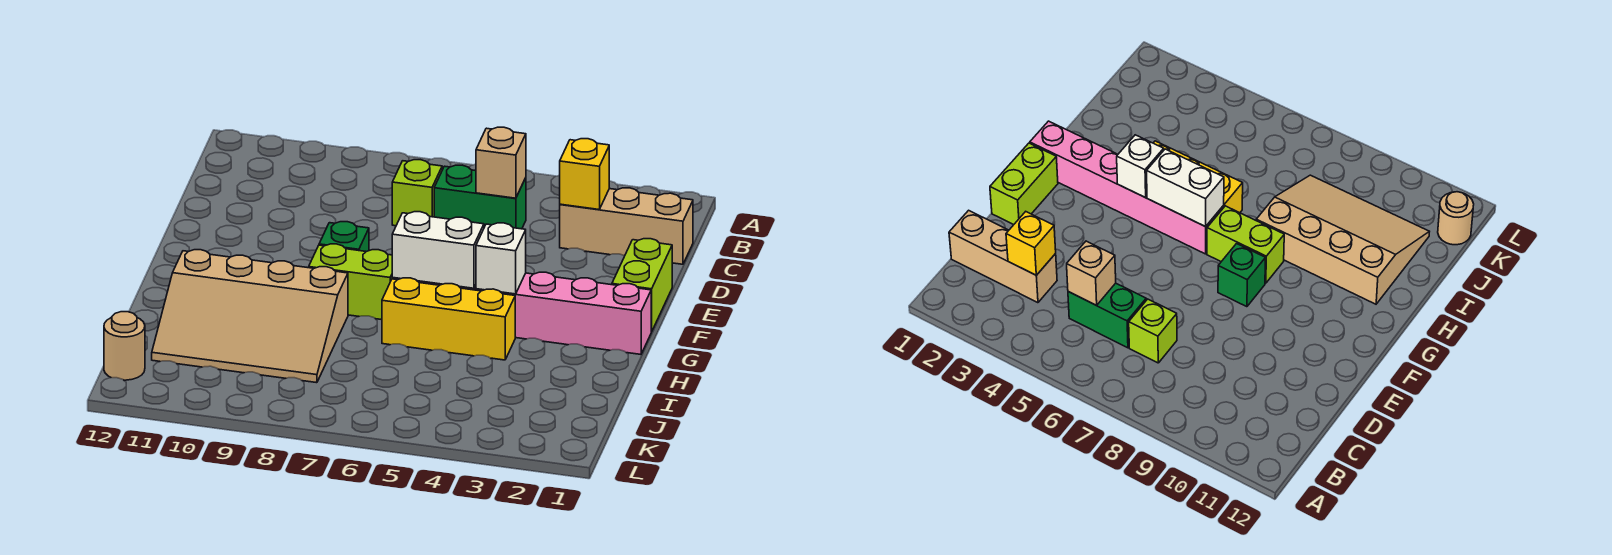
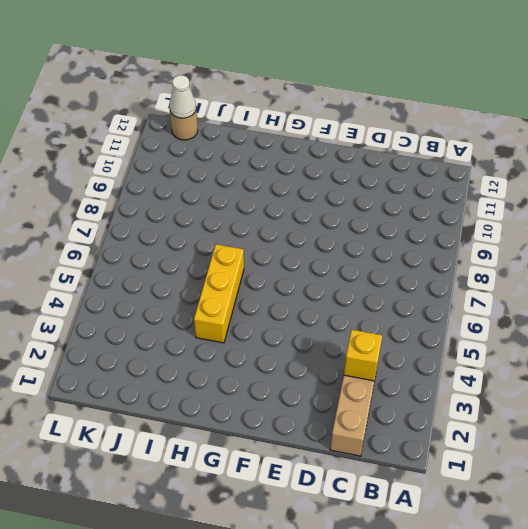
white cone K12 level 2 -> none
none -> green brick C5:C6 level 1
none -> lime brick C7 level 1
none -> lime brick E1:F1 level 1

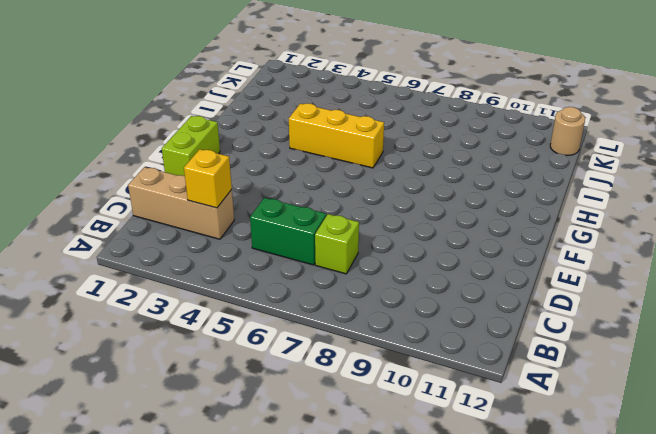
none -> green brick F8 level 1
none -> pink brick G1:G6 level 1
none -> lime brick G7:G8 level 1

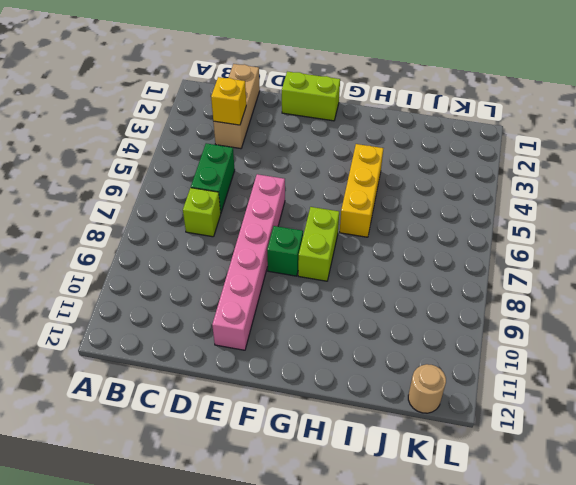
pink brick E6:E11 level 1 -> pink brick G1:G6 level 1
none -> tan slope H8:J11 level 1 top H
none -> tan brick C5 level 2
none -> white brick G4 level 2

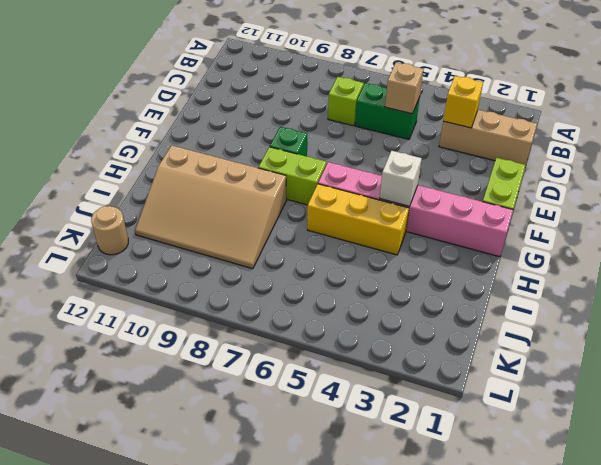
none -> white brick G5:G6 level 2

